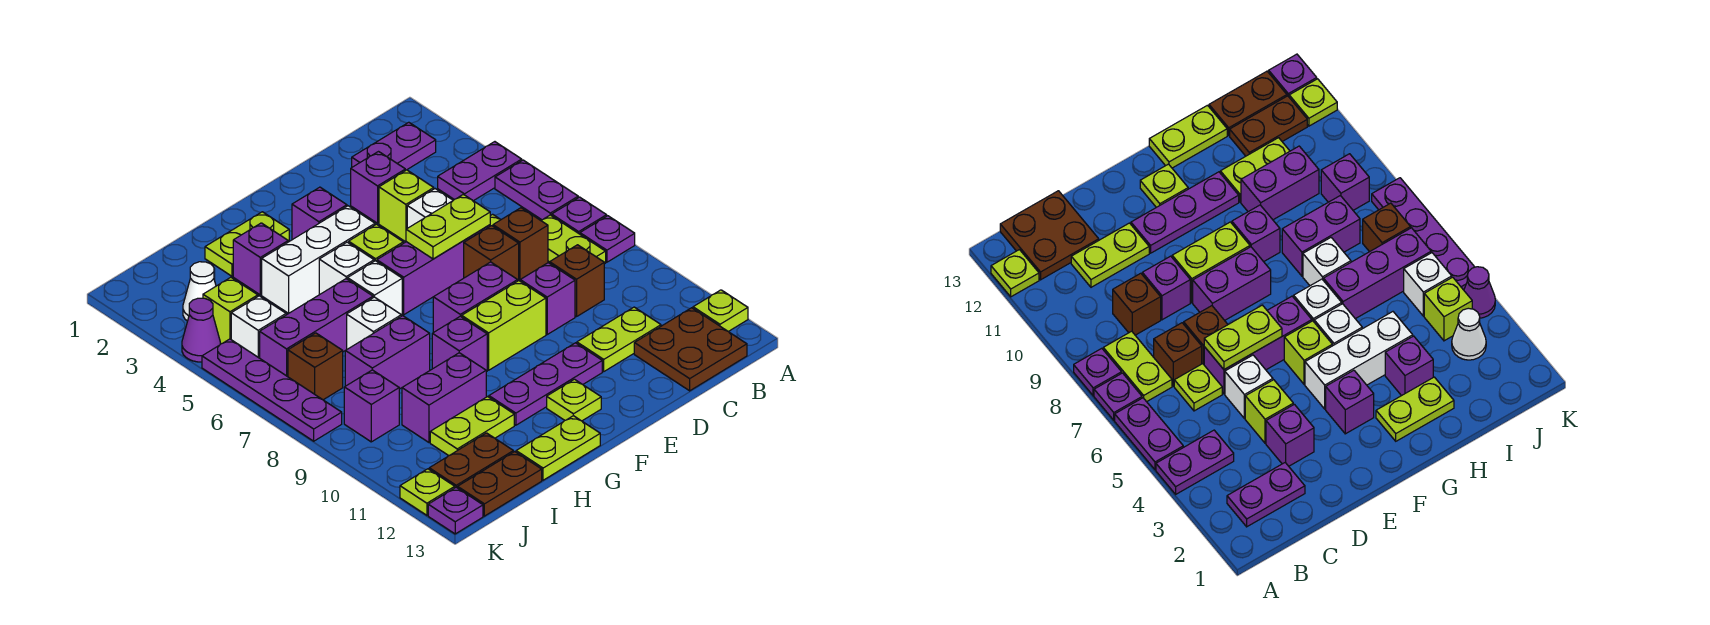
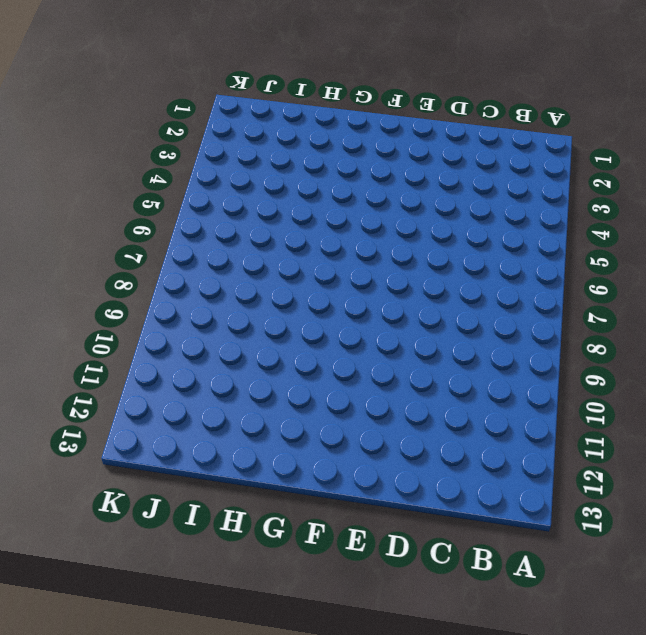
none -> purple plate A4:B4 level 1
none -> purple plate A5:A6 level 1
none -> purple plate A7 level 1
none -> purple plate A8 level 1

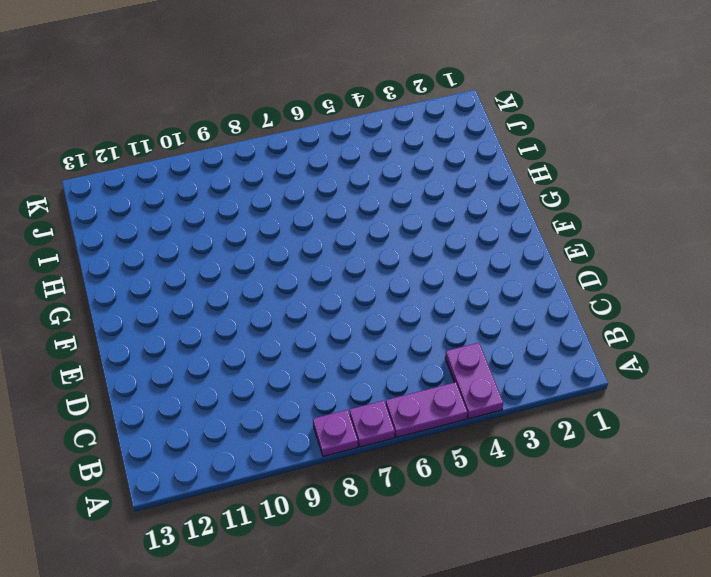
none -> lime plate A12 level 1
none -> purple plate B2:C2 level 1
none -> lime plate B7:B8 level 1
none -> brown plate B12:C13 level 1

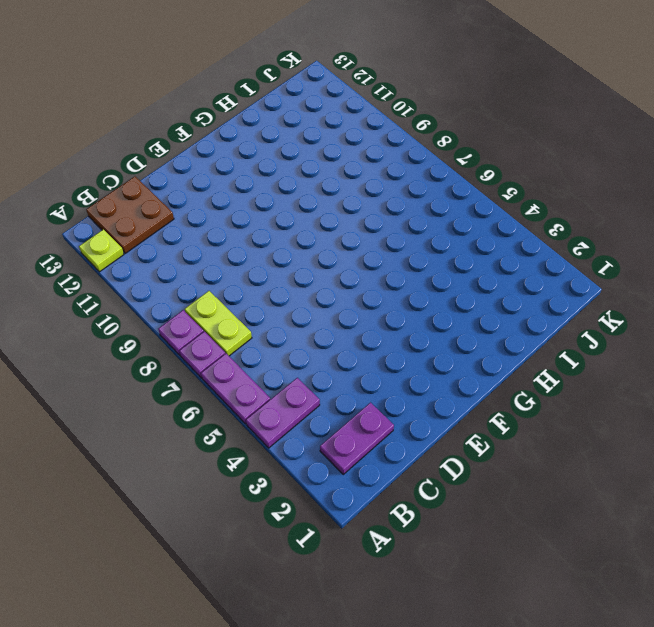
none -> lime plate C6 level 1
none -> brown brick C7 level 1
none -> brown brick C9 level 1
none -> lime plate C11:D11 level 1

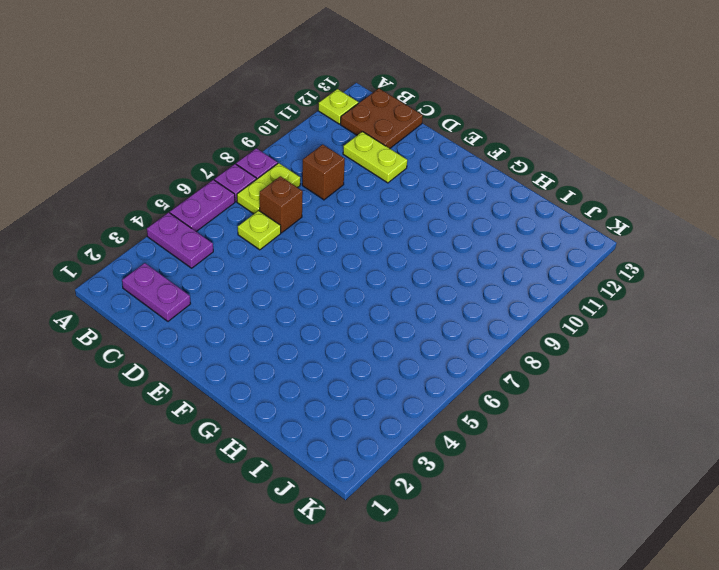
none -> purple brick D3 level 1
none -> lime brick D4 level 1
none -> white brick D5 level 1
none -> purple brick D6:F6 level 1

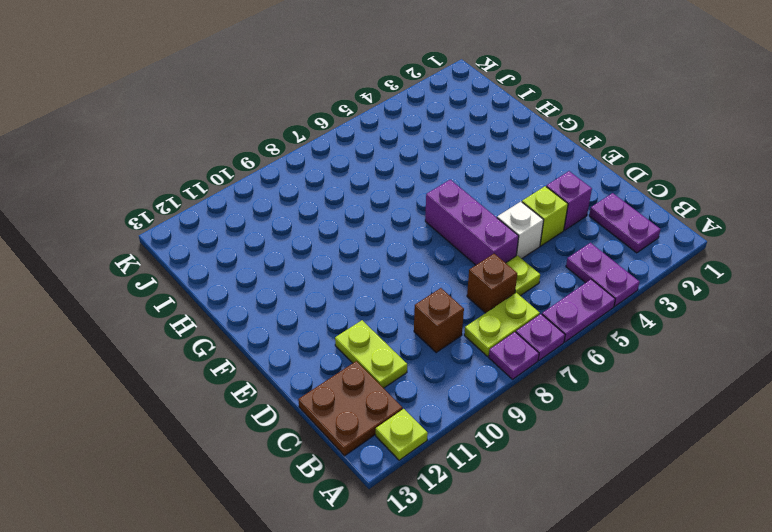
none -> brown brick D7 level 1
none -> purple brick D9 level 1
none -> purple brick E8:F8 level 1
none -> lime brick E9:F9 level 1

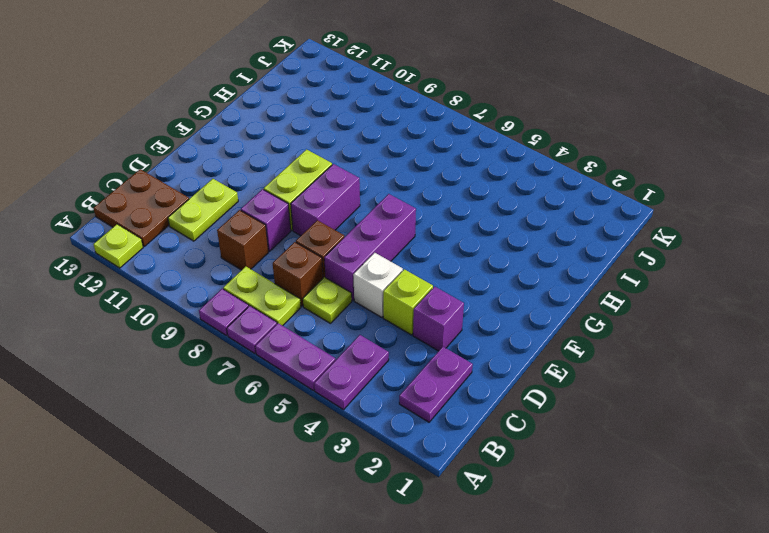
none -> purple plate E11:G11 level 1
none -> purple brick F3 level 1
none -> white brick F4:H4 level 1
none -> lime brick F5 level 1

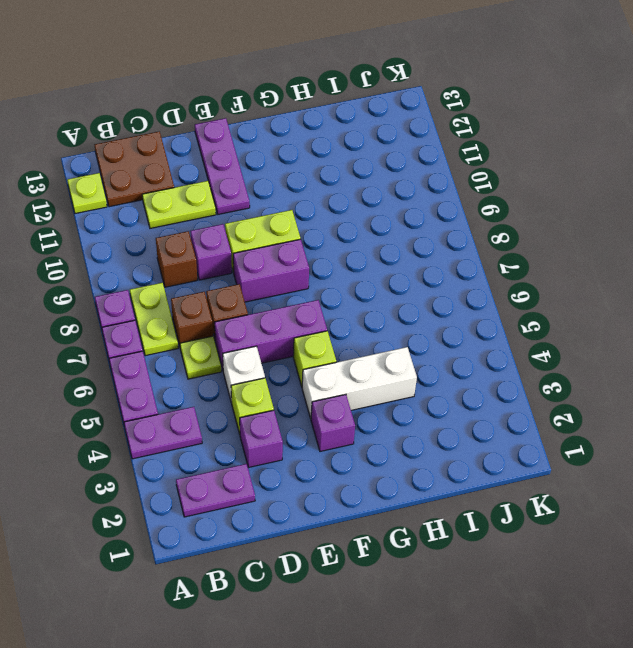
purple plate E11:E13 level 1 -> purple plate E11:G11 level 1
none -> lime plate F12 level 1
none -> lime plate G2:H2 level 1
none -> white brick G5 level 1
none -> white brick G6 level 1

